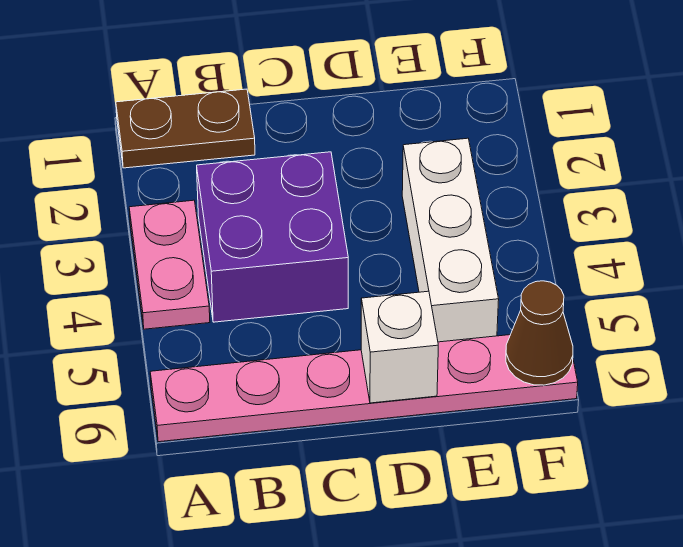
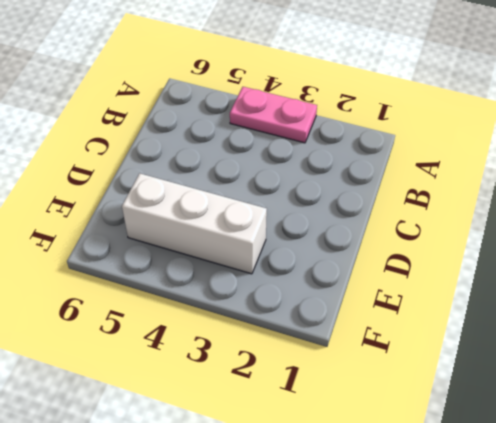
none -> brown plate A1:B1 level 1
none -> pink plate A6:F6 level 1

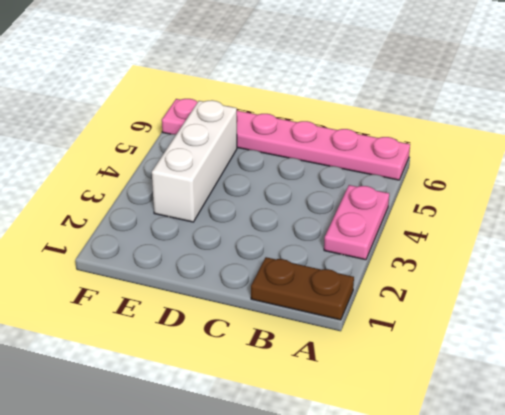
none -> purple brick B3:C4 level 1
none -> white brick D6 level 2

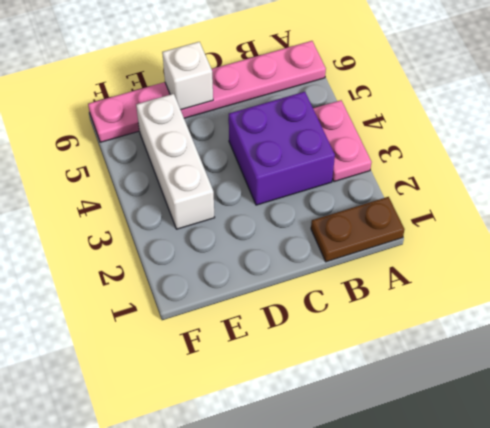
none -> brown cone F6 level 2

